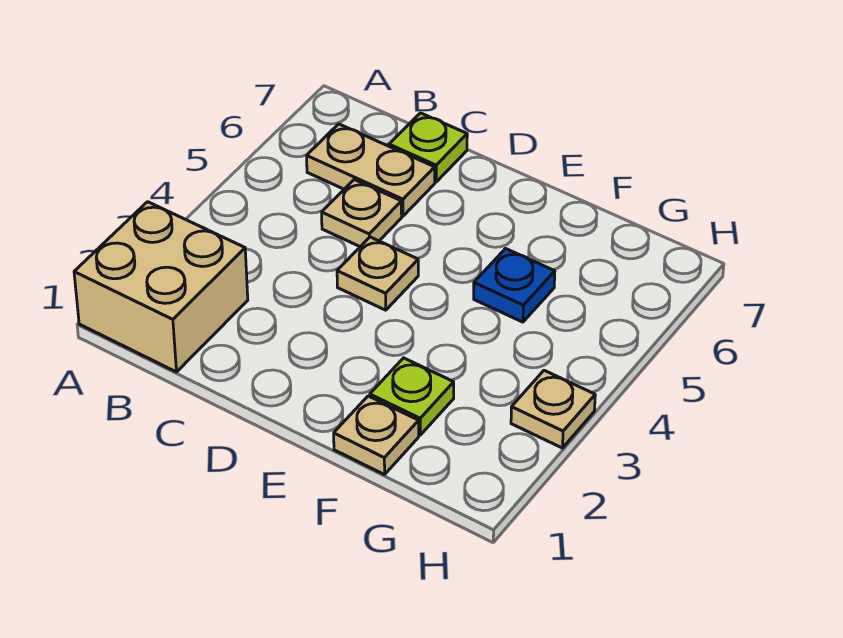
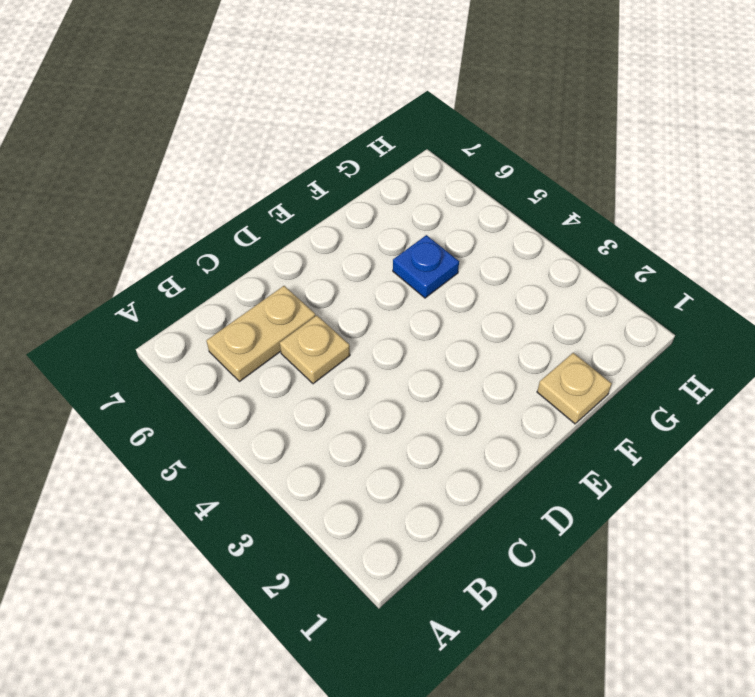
none -> tan brick A1:B2 level 1
none -> lime plate C7 level 1

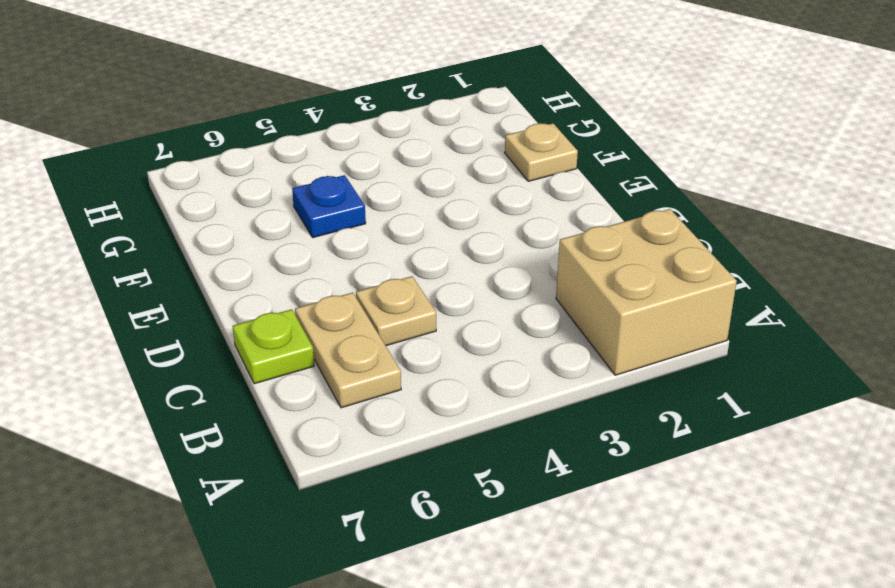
none -> tan plate D4 level 1
none -> lime plate F2 level 1

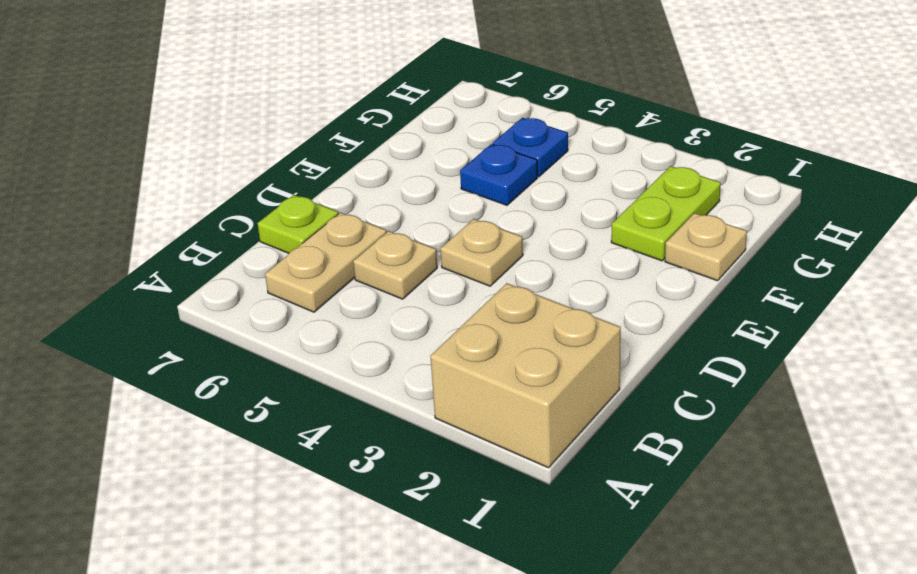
lime plate F2:G2 level 1 -> lime plate F2 level 1
blue plate G5 level 1 -> none
none -> tan plate H3 level 1

